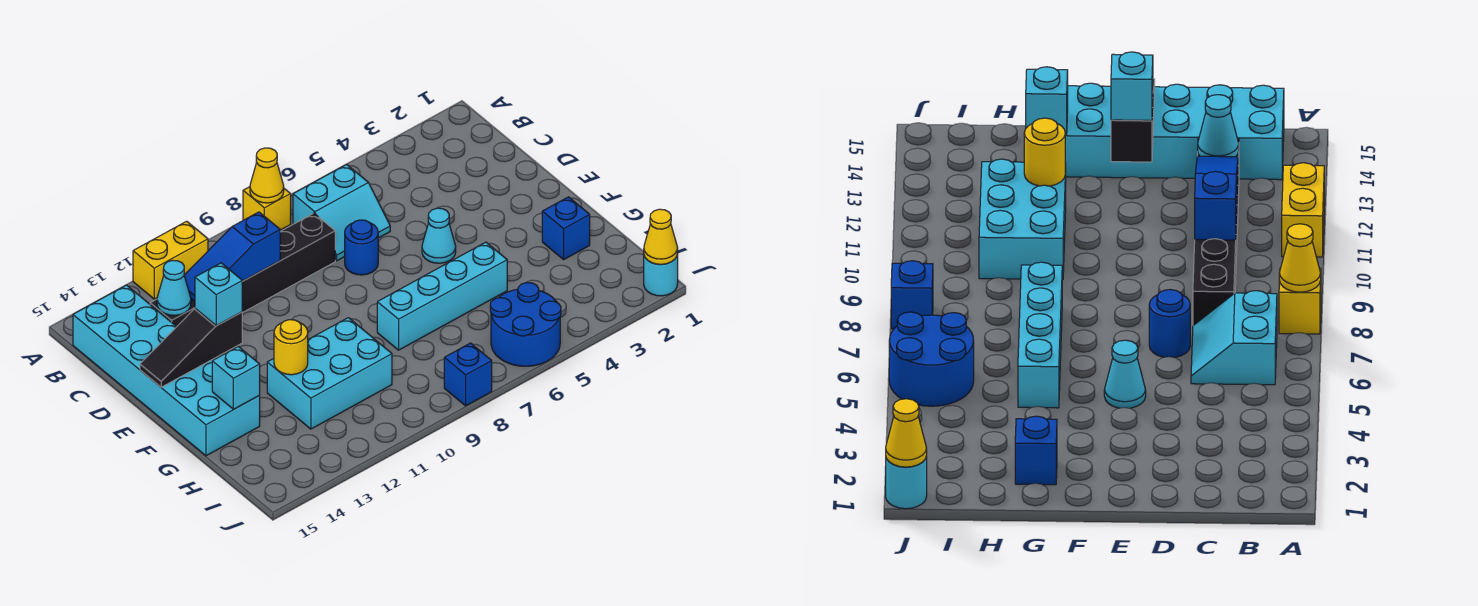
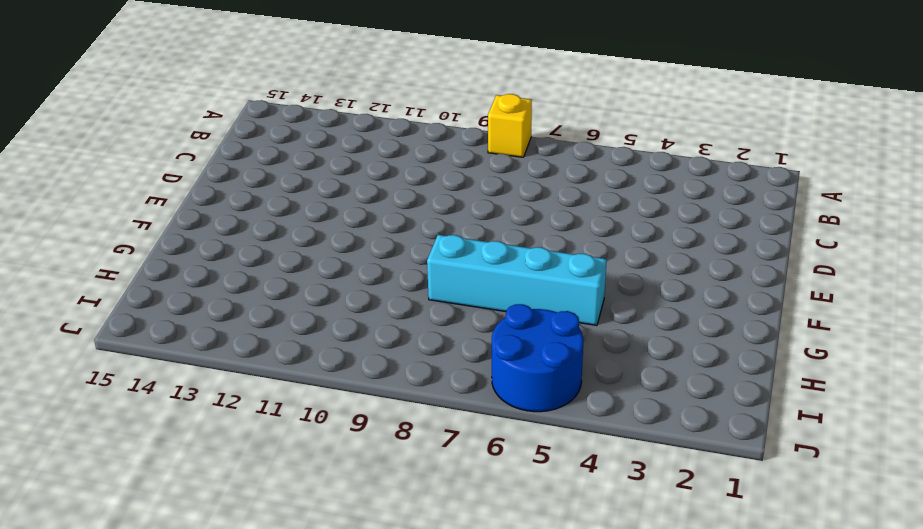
none -> yellow brick A11:A12 level 1
none -> cyan slope B6:C7 level 1 top B
none -> cyan brick B14:G15 level 1

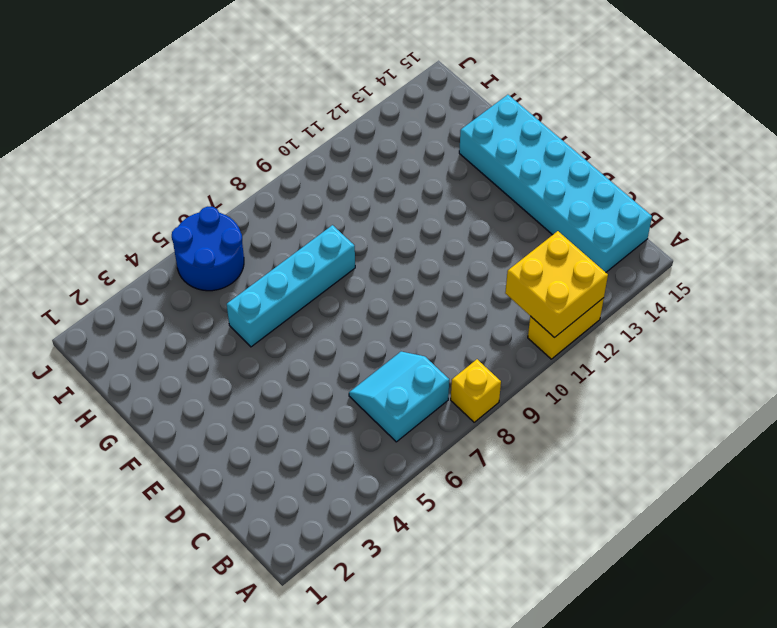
yellow brick A11:B12 level 2 -> none
none -> black brick C8:C13 level 1
none -> blue round brick D7 level 1
none -> cyan cone E5 level 1

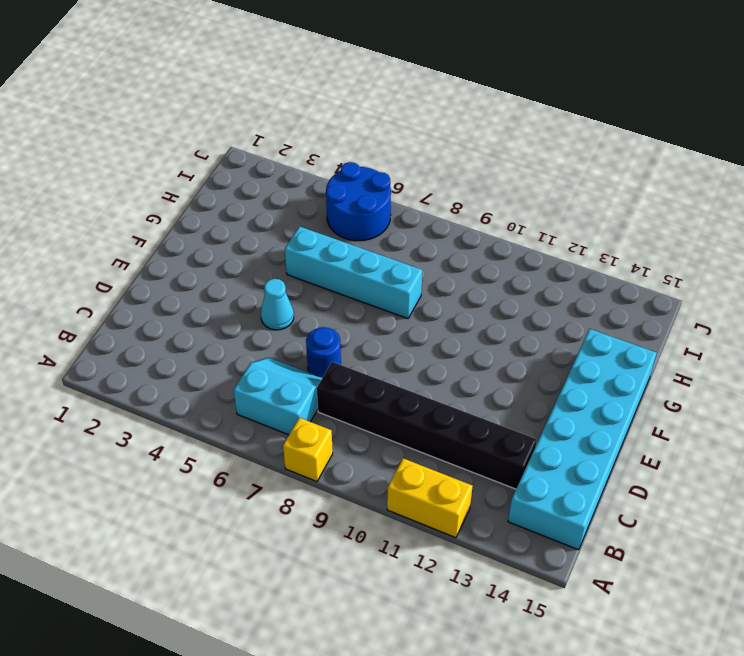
none -> blue brick G2 level 1
none -> cyan brick G10:H12 level 1
none -> cyan round brick J1 level 1

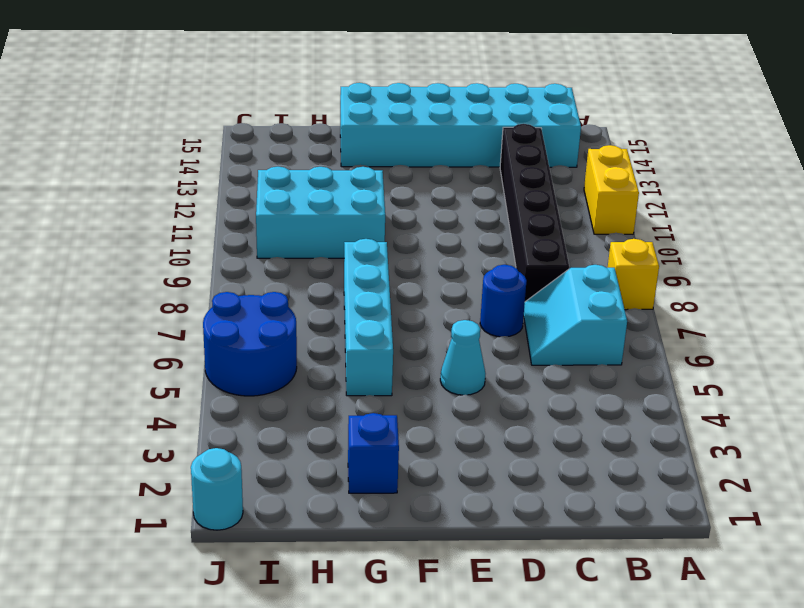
cyan brick G10:I11 level 1 -> cyan brick G10:H12 level 1
none -> blue brick J8 level 1
none -> yellow cone A8 level 2
none -> blue slope C10:C12 level 2 top 10

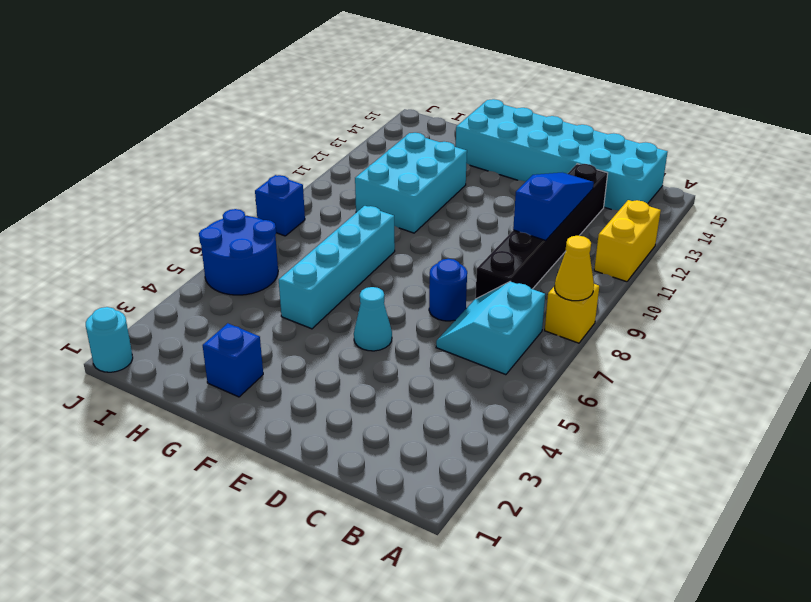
none -> cyan cone C13 level 2
none -> black slope E13:E15 level 2 top 13
none -> yellow round brick G12 level 2

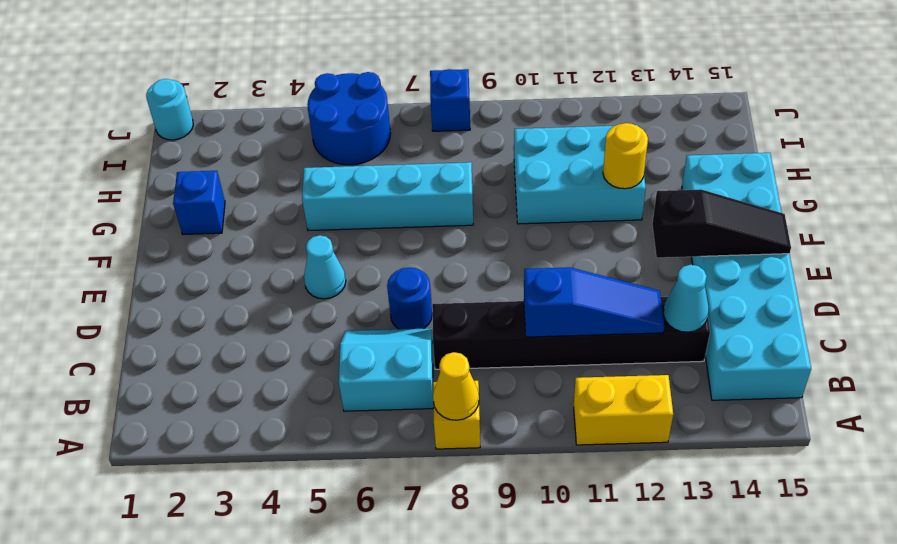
none -> cyan brick G14 level 2
none -> yellow cone J1 level 2
none -> cyan brick E13 level 3

